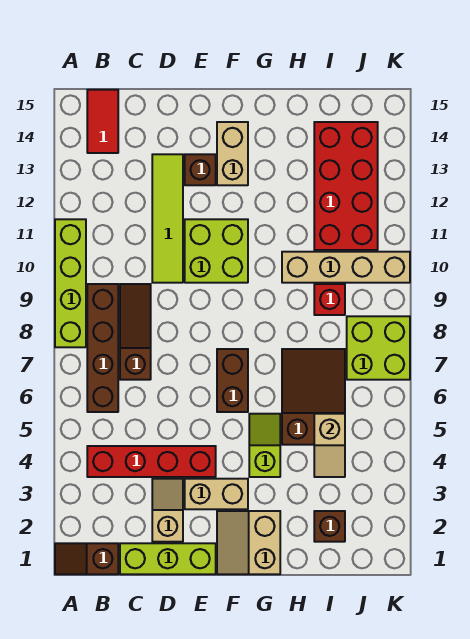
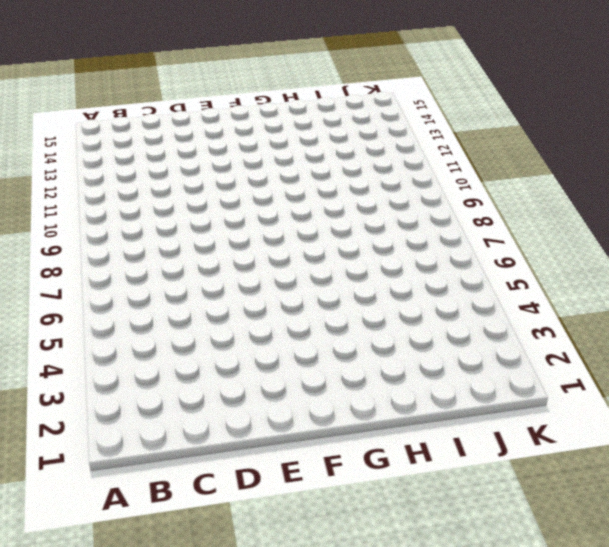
none -> brown slope A1:B1 level 1 top B
none -> lime brick A8:A11 level 1
none -> red brick B4:E4 level 1

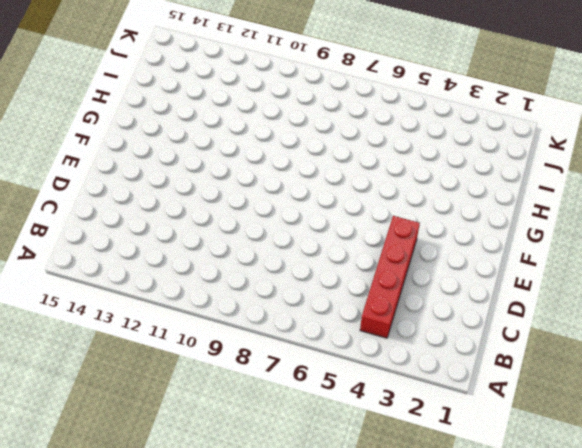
none -> brown slope A1:B1 level 1 top B
none -> lime brick A8:A11 level 1
none -> brown brick B6:B9 level 1

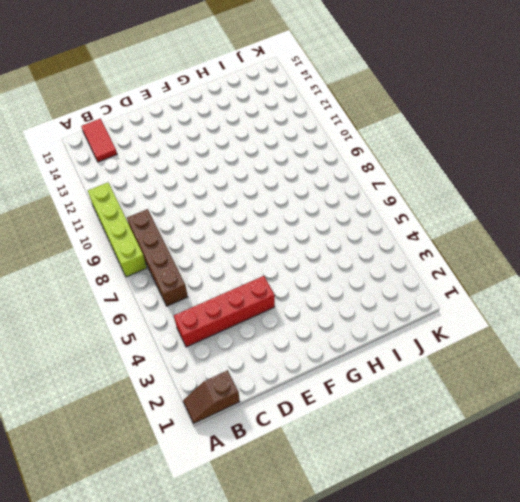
none -> lime brick C1:E1 level 1
none -> brown slope C7:C9 level 1 top 7
none -> tan slope D2:D3 level 1 top 2

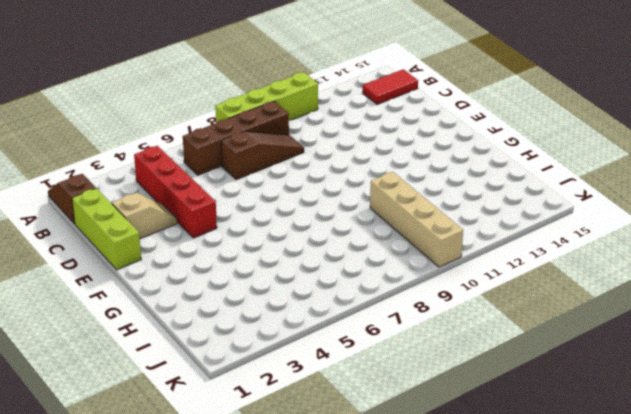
none -> lime tile D10:D13 level 1
none -> tan brick E3:F3 level 1
none -> lime brick E10:F11 level 1

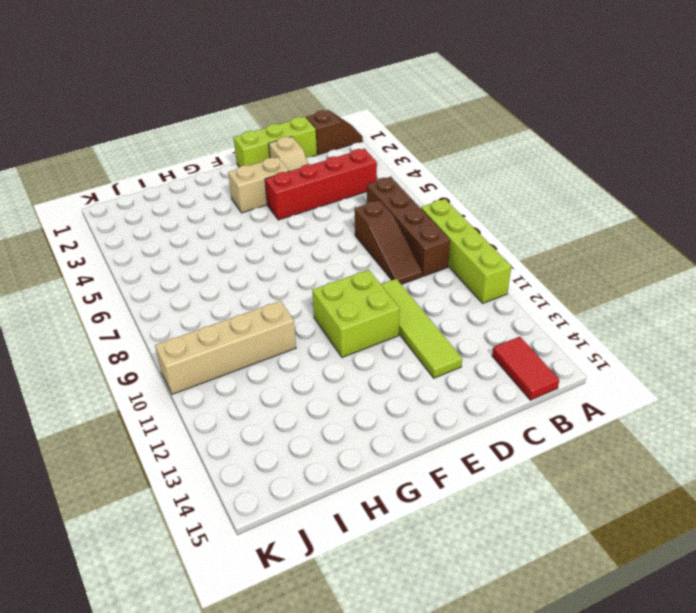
none -> brown brick E13 level 1
none -> tan slope F1:G2 level 1 top G
none -> brown brick F6:F7 level 1

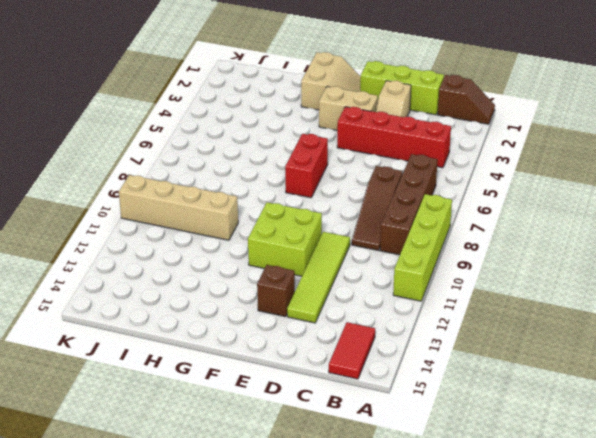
red brick F6:F7 level 1 -> brown brick F6:F7 level 1
none -> tan brick F13:F14 level 1
none -> lime slope G4:G5 level 1 top 4
none -> brown slope H5:I7 level 1 top 5

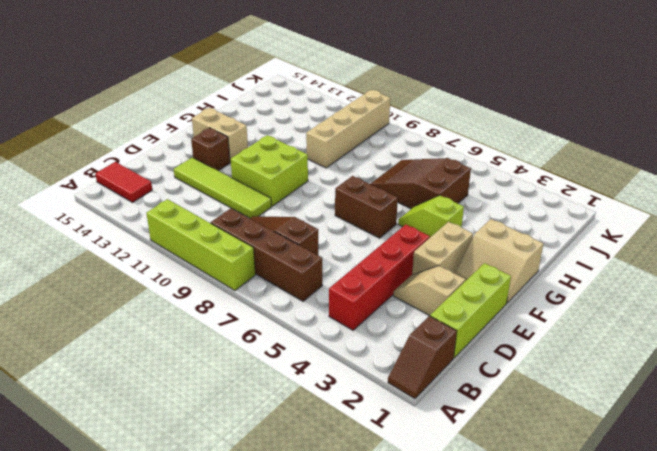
none -> brown brick I2 level 1
none -> red brick I9 level 1
none -> red brick I11:J14 level 1

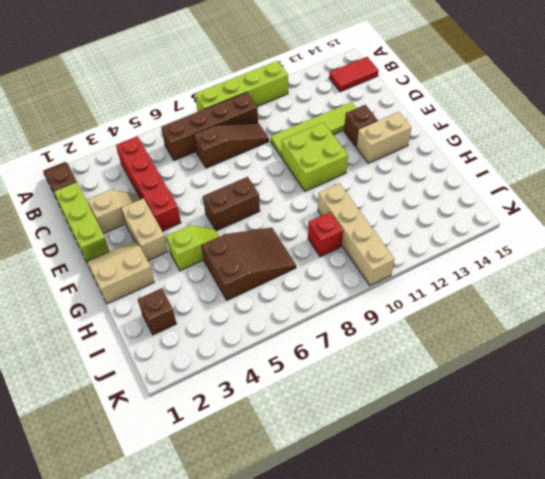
none -> red brick I11:J14 level 1
none -> lime brick J7:K8 level 1
none -> tan slope I4:I5 level 2 top 5

